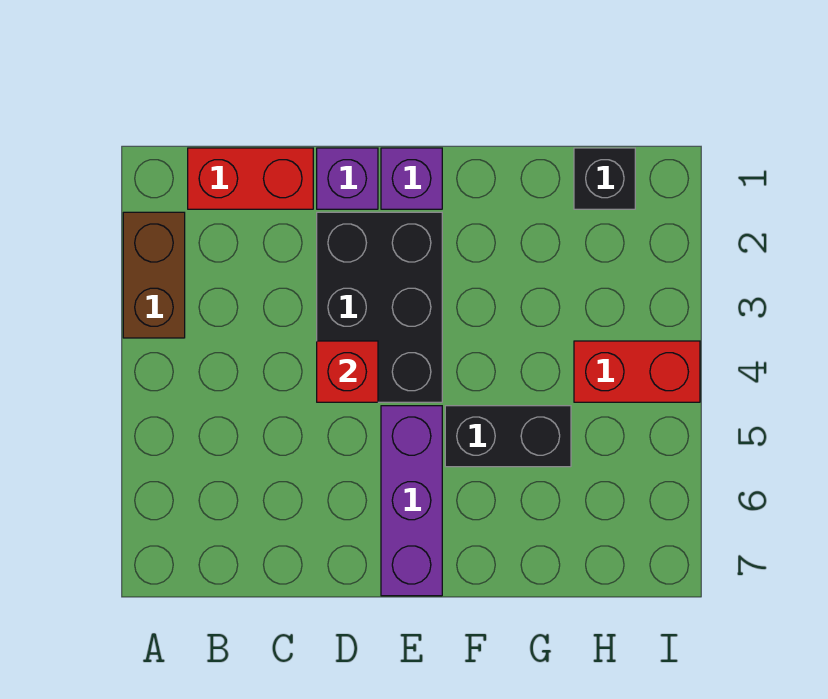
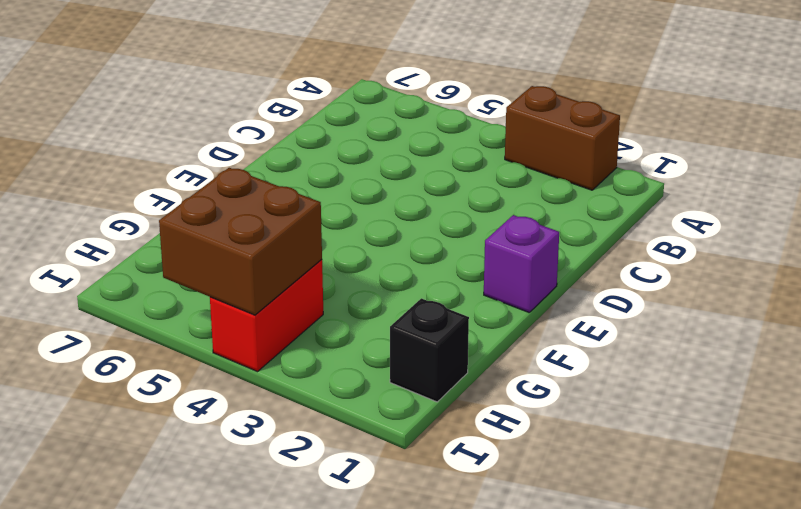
brown brick H4:I5 level 2 -> none
none -> red brick B1:C1 level 1
none -> purple brick D1 level 1

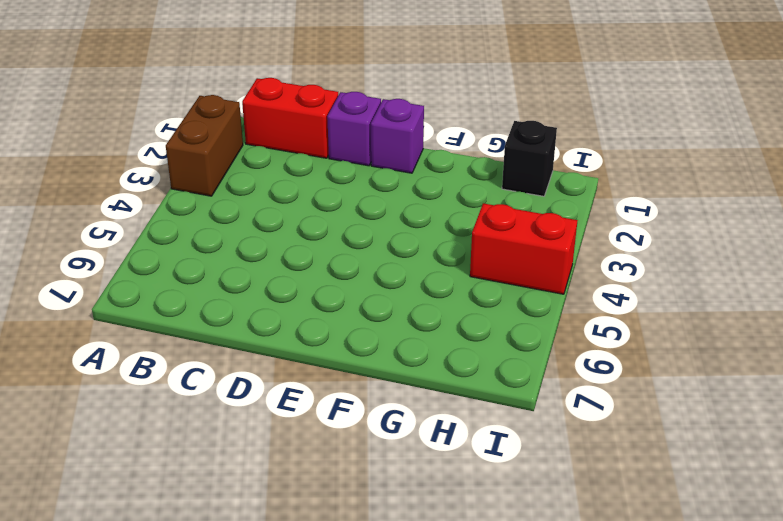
none -> black brick D2:E4 level 1
none -> purple brick E5:E7 level 1

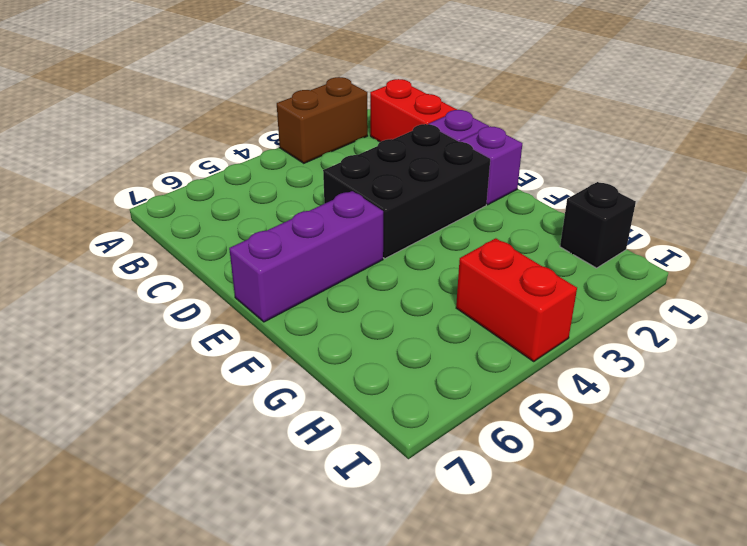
none -> black brick F5:G5 level 1
none -> red brick D4 level 2

